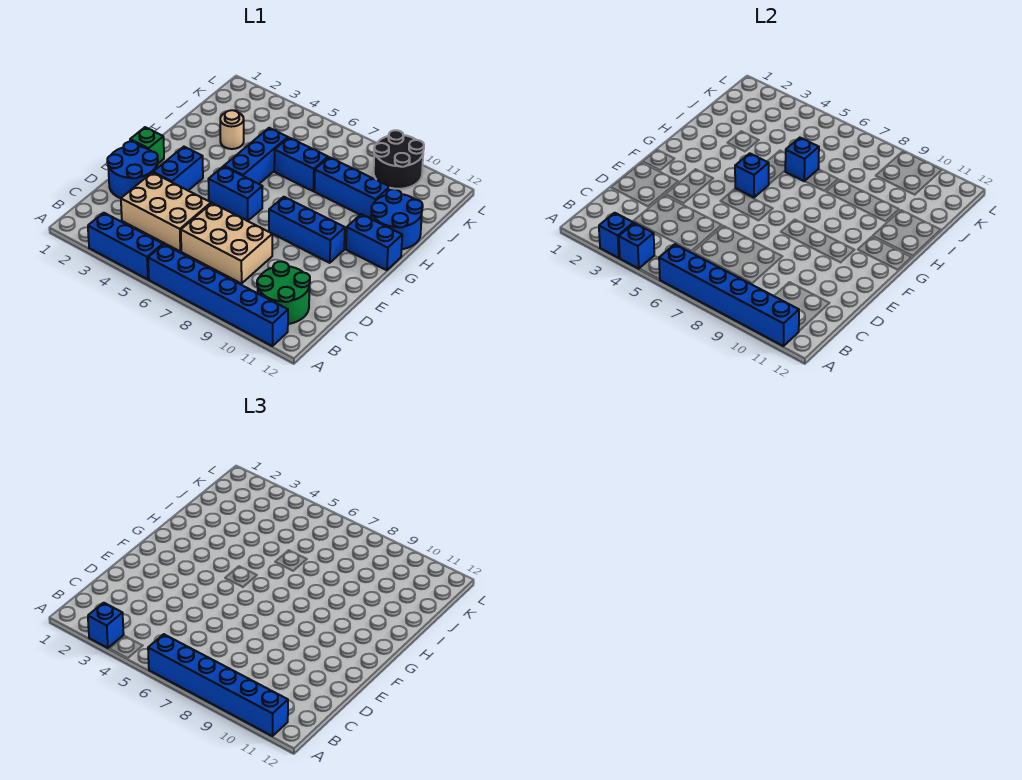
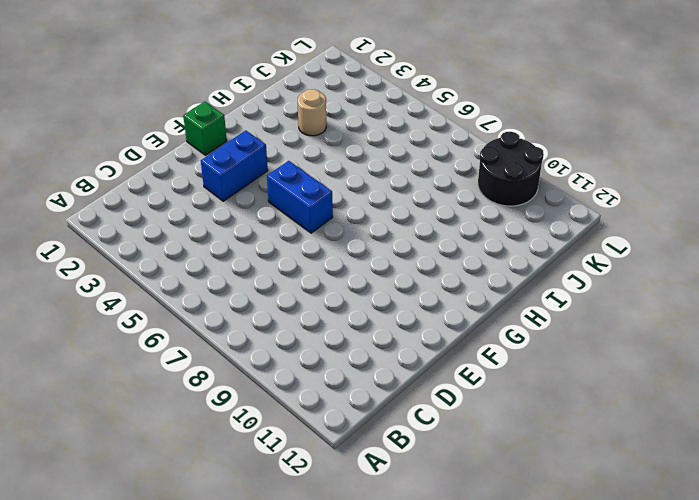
none -> blue brick A3:A5 level 1
none -> blue brick A6:A11 level 1
none -> green round brick B10:C11 level 1

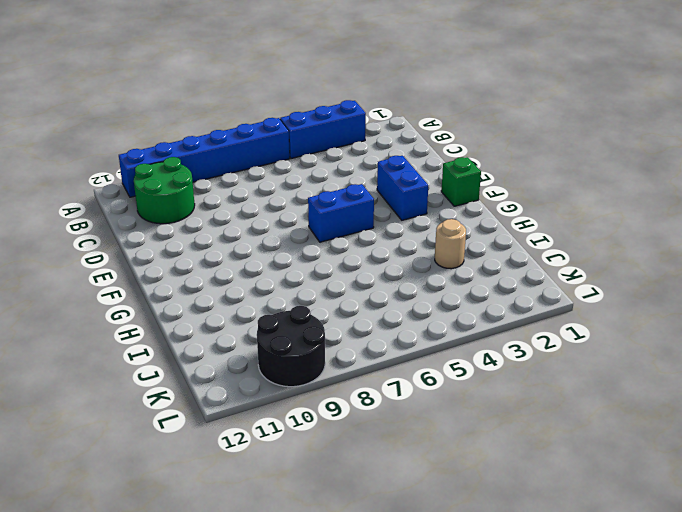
none -> tan brick C3:D5 level 1
none -> tan brick C6:D8 level 1
none -> blue round brick D1:E2 level 1

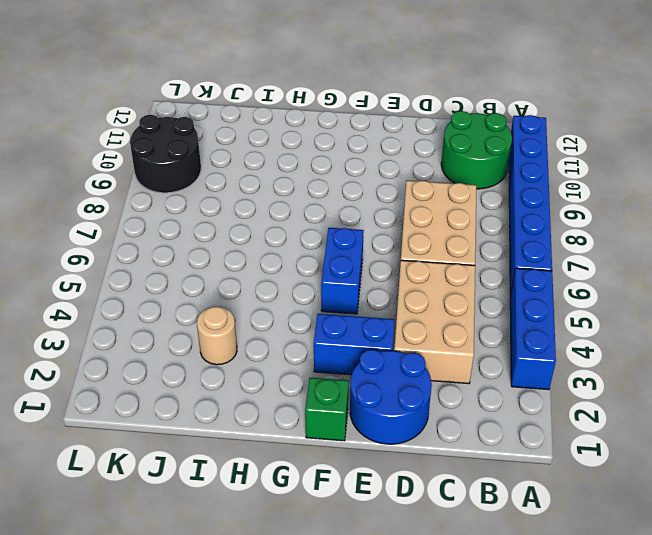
none -> blue brick F8:F10 level 1
none -> blue brick G5:I5 level 1
none -> blue brick G11:G12 level 1

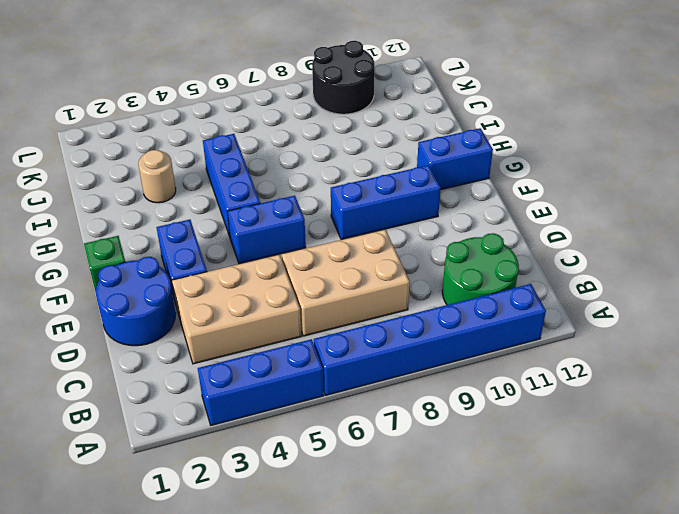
none -> blue round brick H11:I12 level 1
none -> blue brick I6:I7 level 1
none -> blue brick I8:I10 level 1

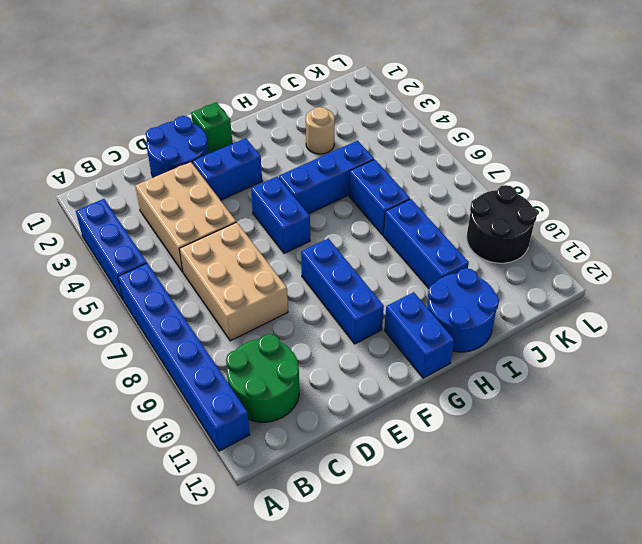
none -> blue brick A3 level 2
none -> blue brick A4 level 2
none -> blue brick A6:A11 level 2

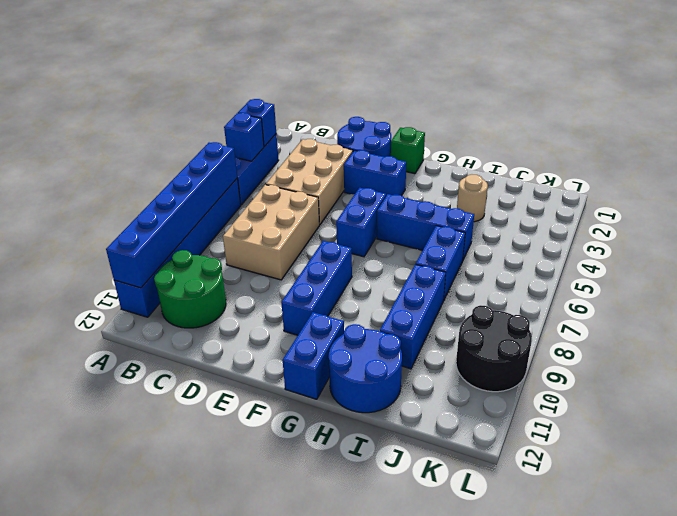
none -> blue brick G5 level 2
none -> blue brick I6 level 2
none -> blue brick A3 level 3

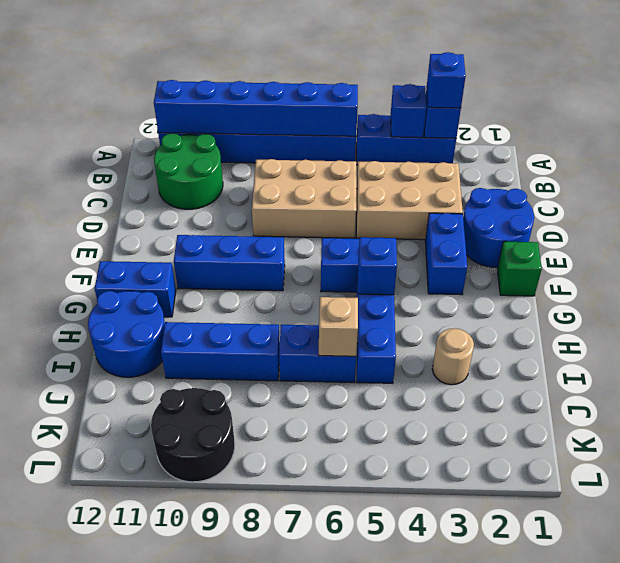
tan brick I6 level 2 -> blue brick I6 level 2
none -> blue brick A6:A11 level 3

